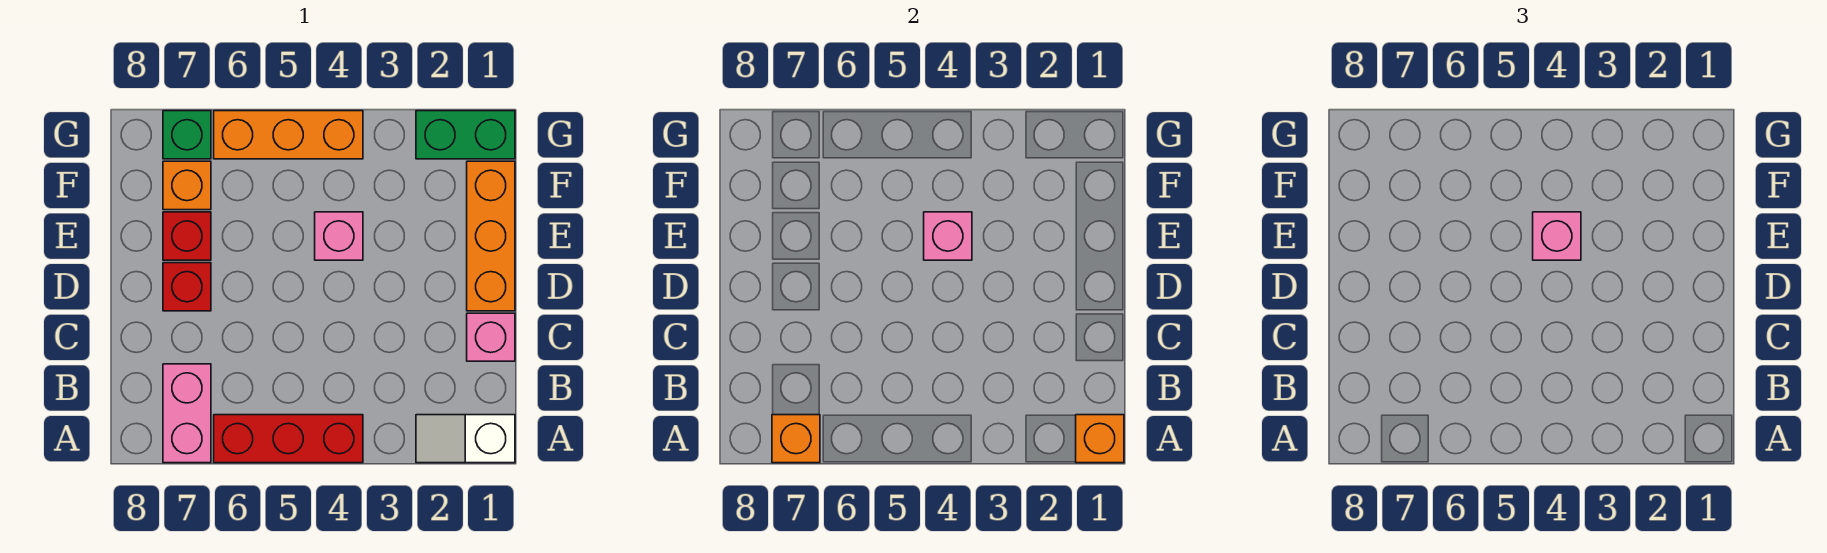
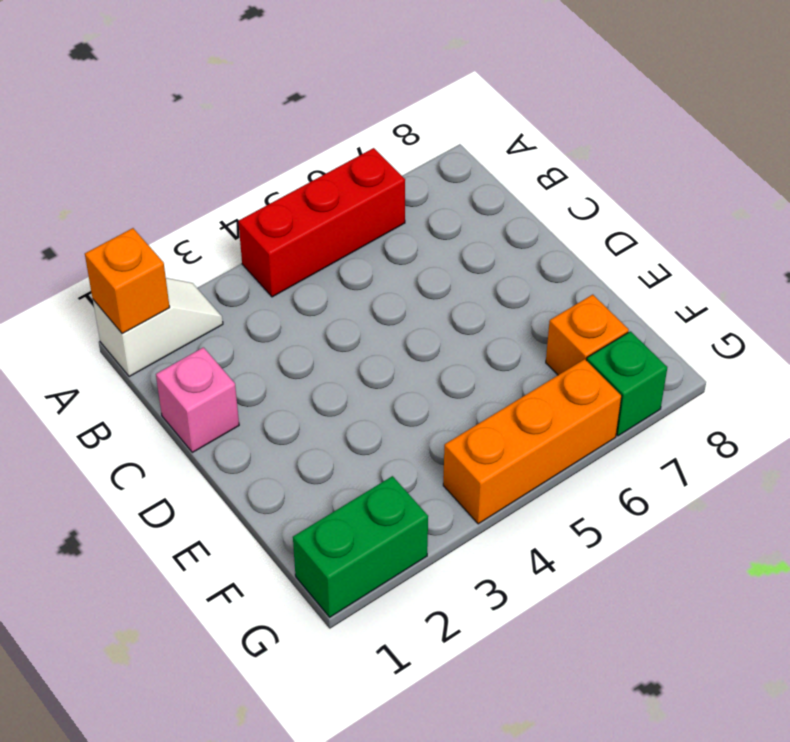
none -> pink brick A7:B7 level 1
none -> orange brick D1:F1 level 1
none -> red brick D7 level 1

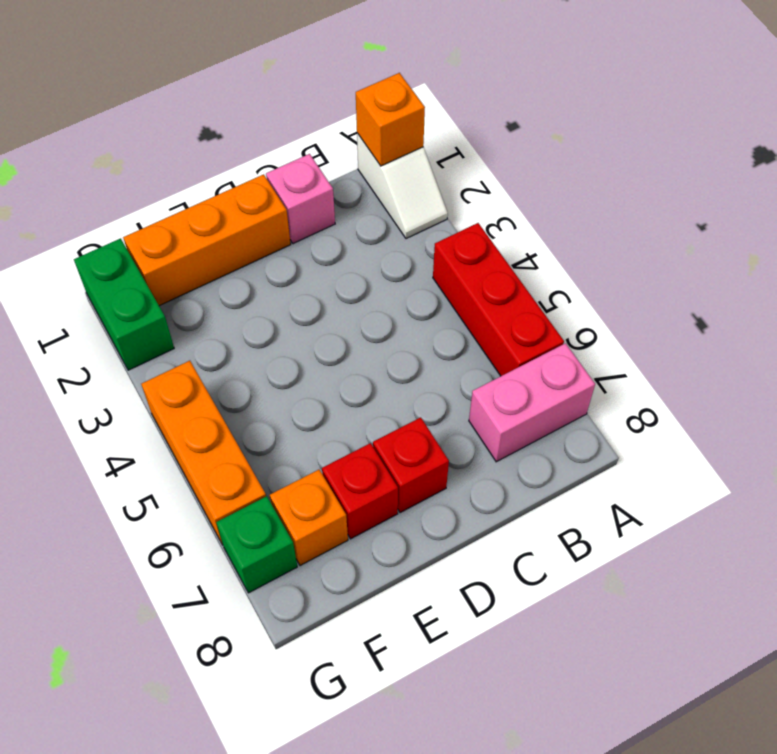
none -> pink brick E4 level 1
none -> orange brick A7 level 2
none -> pink brick E4 level 2

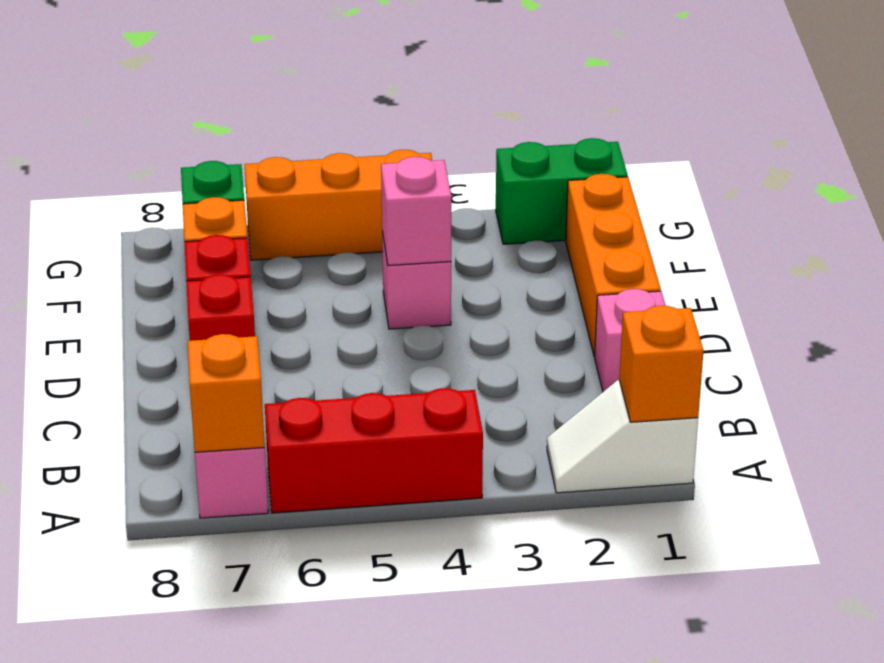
none -> pink brick E4 level 3

